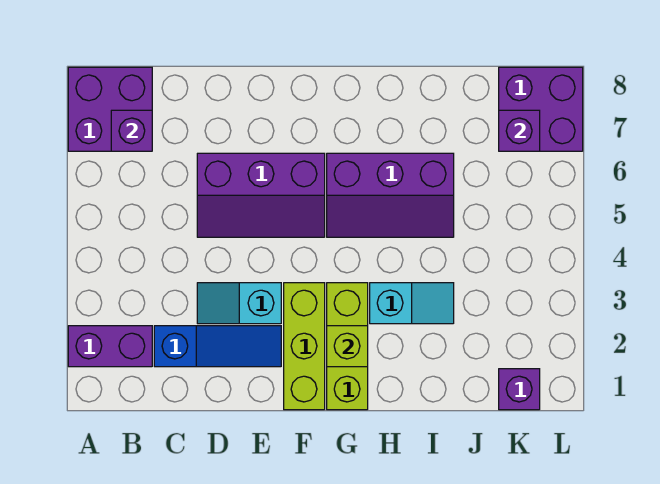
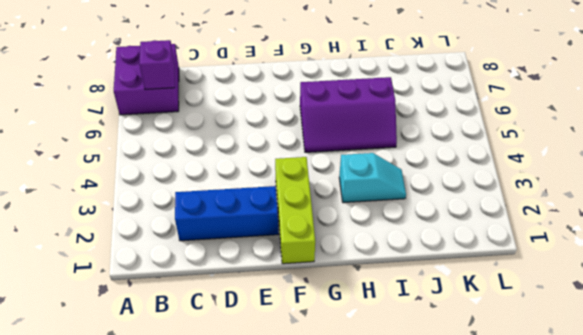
blue brick C2:E2 level 1 -> blue slope C2:E2 level 1 top C
none -> purple brick A2:B2 level 1
none -> cyan slope D3:E3 level 1 top E
none -> purple slope D5:F6 level 1 top 6

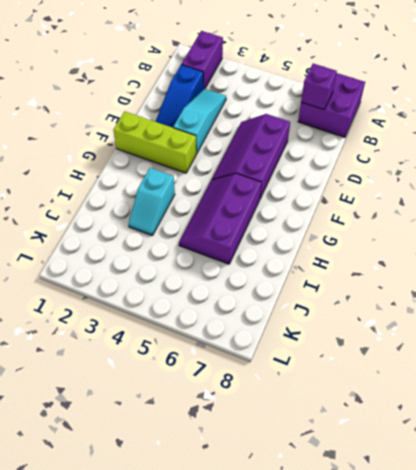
cyan slope C3:E3 level 1 top E -> cyan slope D3:E3 level 1 top E
none -> lime brick G1:G3 level 1
none -> purple brick K1 level 1
none -> purple brick K7:L8 level 1

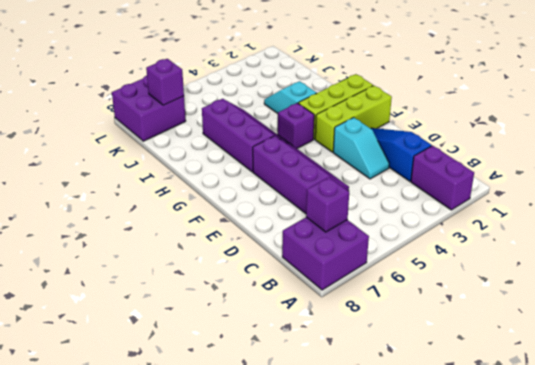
purple brick G4 level 1 -> purple brick K1 level 1
none -> lime brick G2 level 2

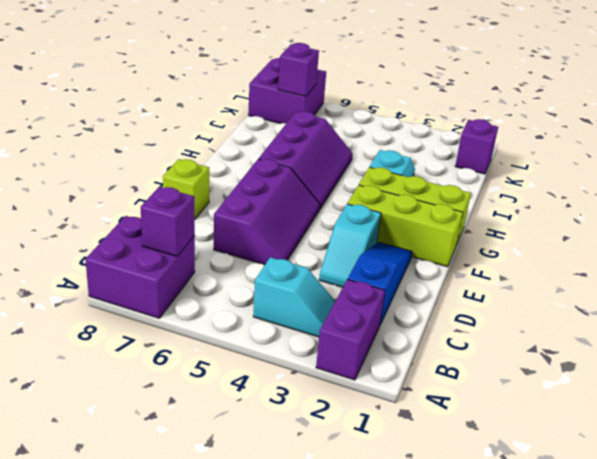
cyan slope B3:B4 level 1 top 4 -> none
lime brick E8 level 1 -> lime brick G2 level 2

